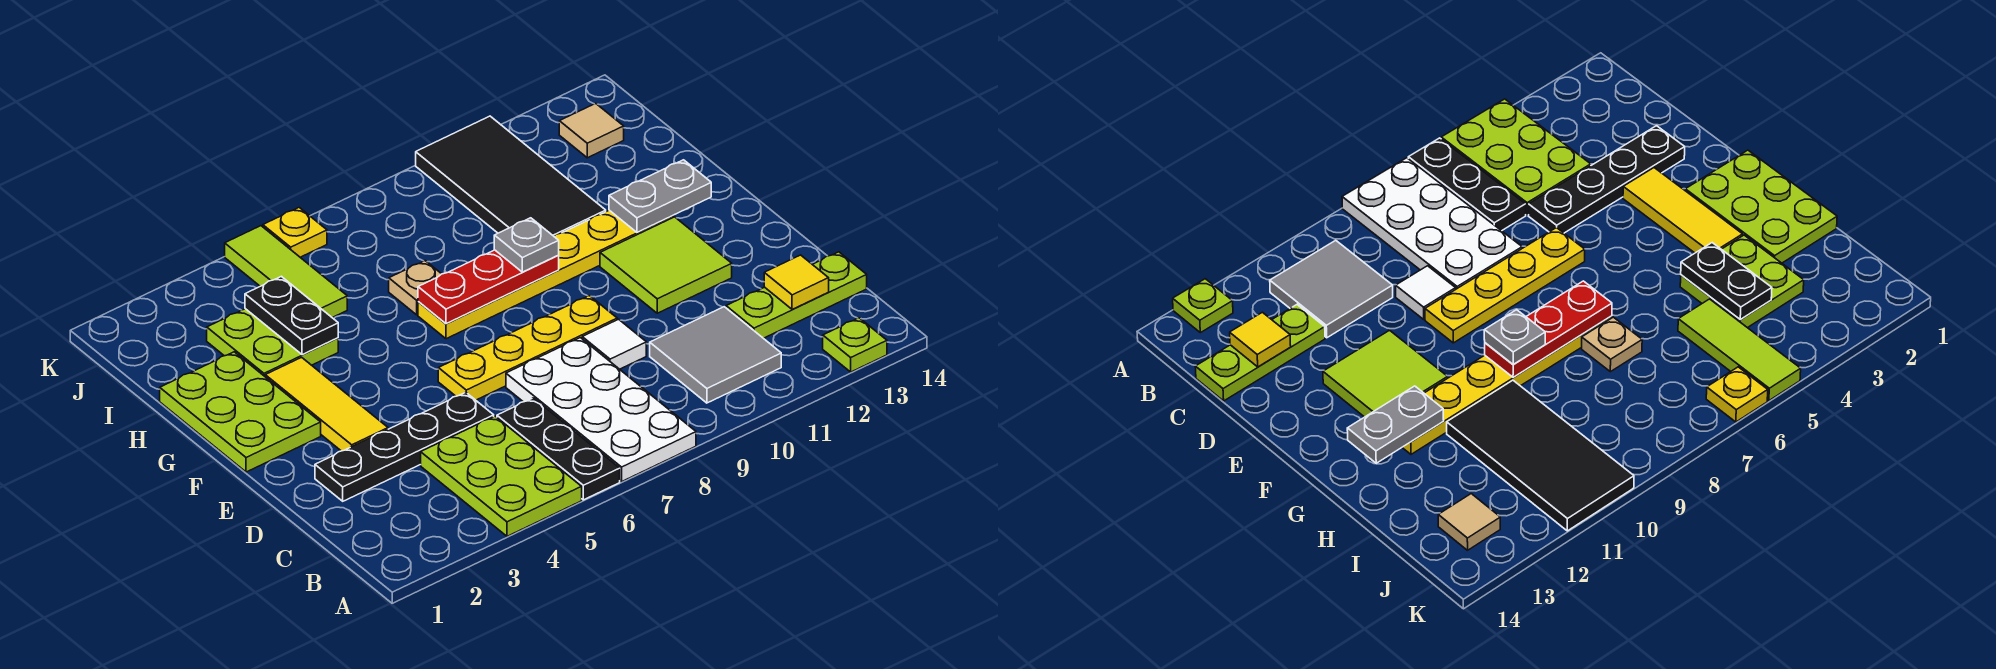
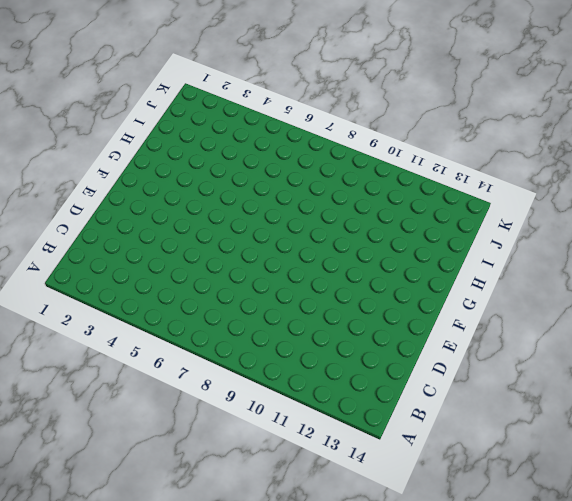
none -> lime plate A4:C5 level 1
none -> black plate A6:C6 level 1
none -> white plate A7:D8 level 1

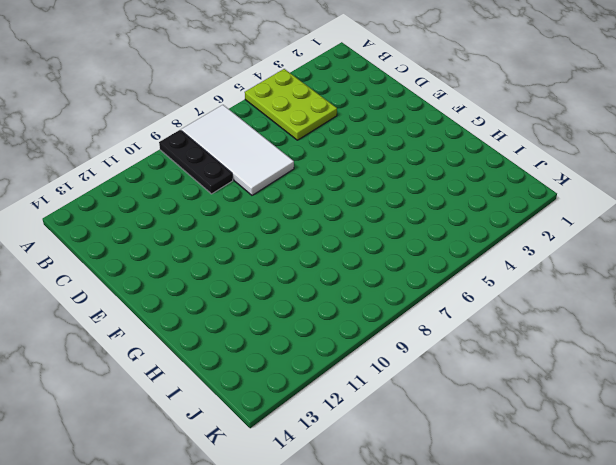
white tile A7:D8 level 1 -> white plate A7:D8 level 1
black plate A9:C9 level 1 -> black plate A6:C6 level 1
none -> lime plate A13 level 1
none -> grey tile B10:C11 level 1
none -> lime plate C12:C14 level 1

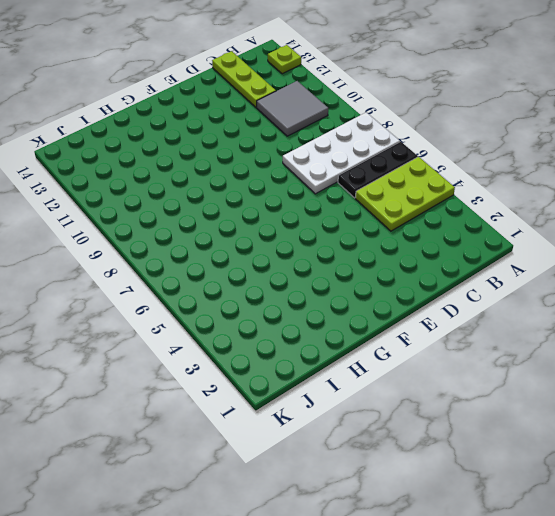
none -> black plate D2:D5 level 1
none -> white tile D9 level 1
none -> yellow tile E3:G3 level 1

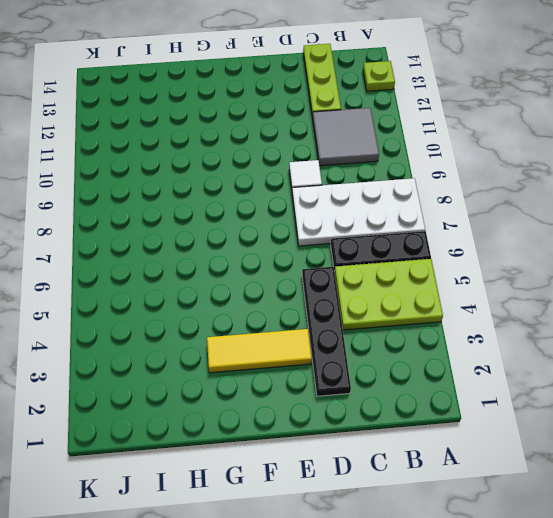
none -> yellow plate E6:E9 level 1
none -> lime tile E11:F12 level 1
none -> lime plate F1:H2 level 1

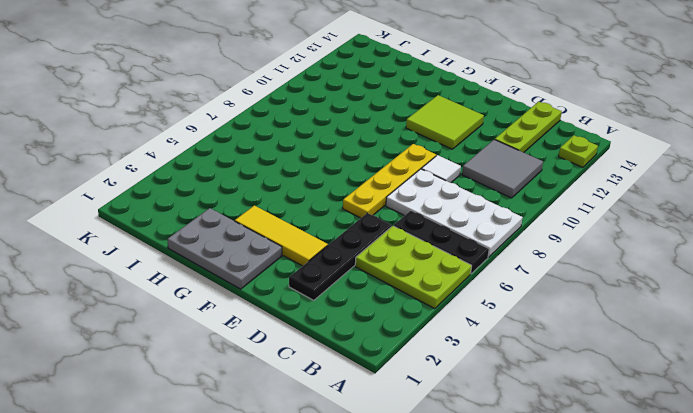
grey plate F1:H2 level 1 -> lime plate F1:H2 level 1
none -> yellow plate G7:G12 level 1
none -> lime plate H3:I4 level 1
none -> tan plate H7 level 1

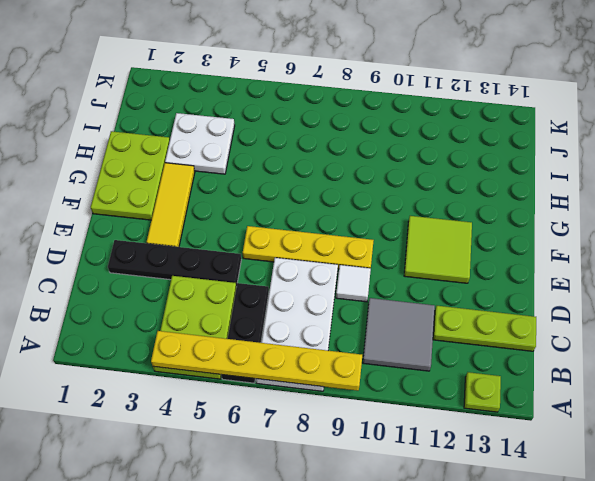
yellow plate A4:A9 level 2 -> yellow plate G7:G12 level 1
white plate H3:I4 level 1 -> lime plate H3:I4 level 1
none -> tan plate H7 level 1
none -> black tile H10:K11 level 1
none -> lime tile I5:K5 level 1

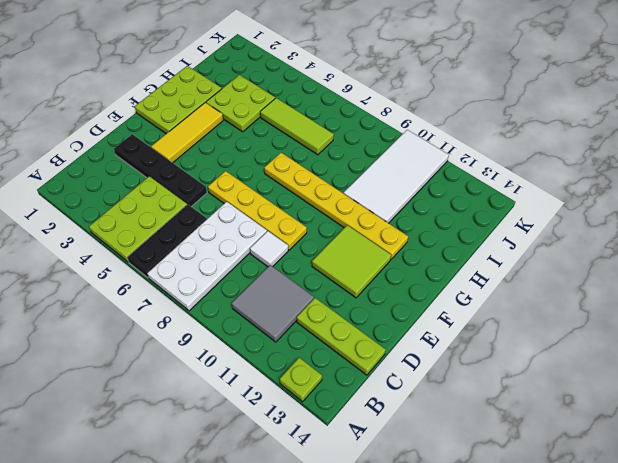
white tile H10:K11 level 1 -> black tile H10:K11 level 1
lime tile I5:I7 level 1 -> lime tile I5:K5 level 1
none -> tan plate H7 level 1
none -> tan tile J13 level 1
none -> yellow plate K6 level 1

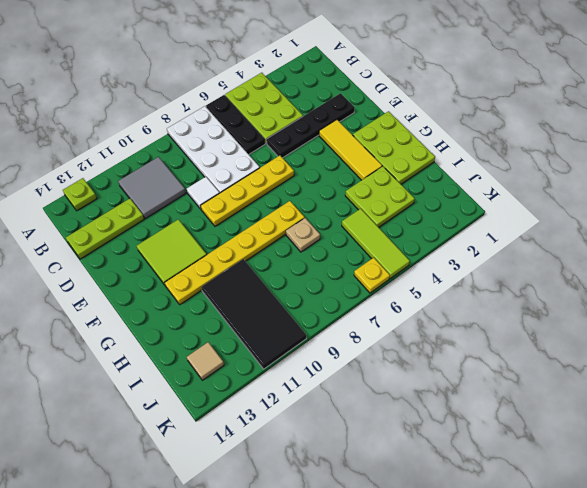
none -> yellow tile C13 level 2
none -> red plate G7:G9 level 2
none -> grey plate G12:G13 level 2

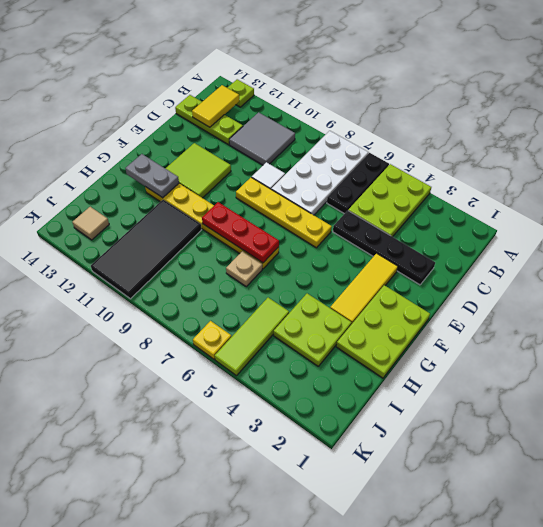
yellow tile B13:C13 level 2 -> yellow tile C13 level 2
none -> black plate H4:I4 level 2
none -> grey plate G9 level 3

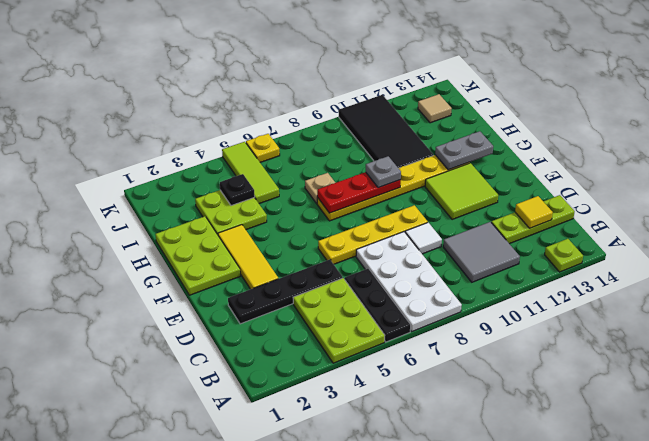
black plate I4 level 2 -> black plate H4:I4 level 2

